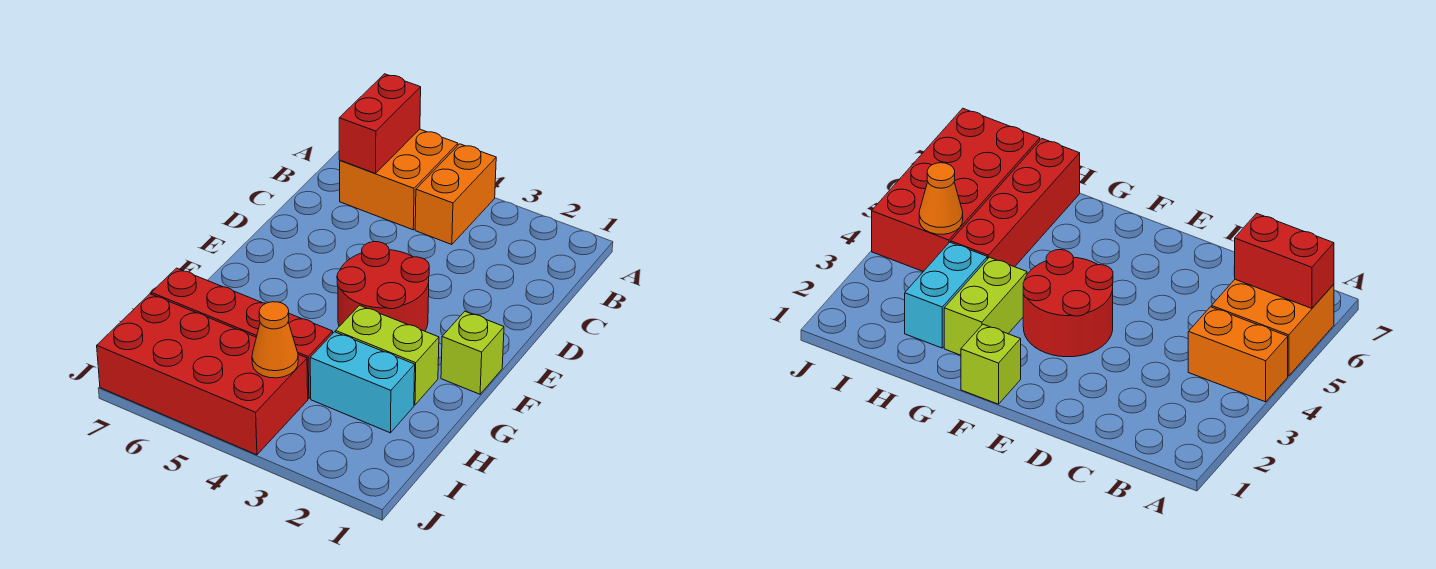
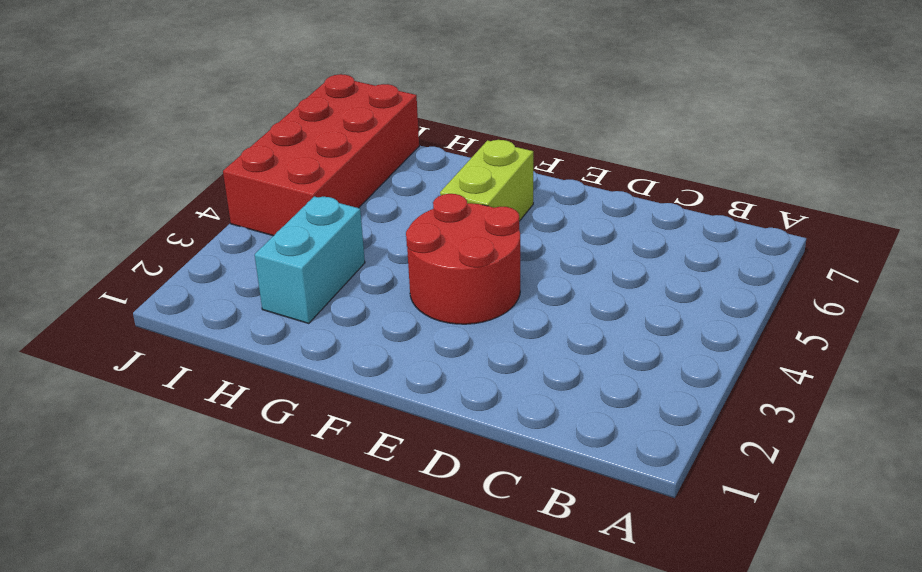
lime brick F5:F6 level 1 -> lime brick G2:G3 level 1
none -> orange brick A4:B4 level 1
none -> orange brick A5:B6 level 1

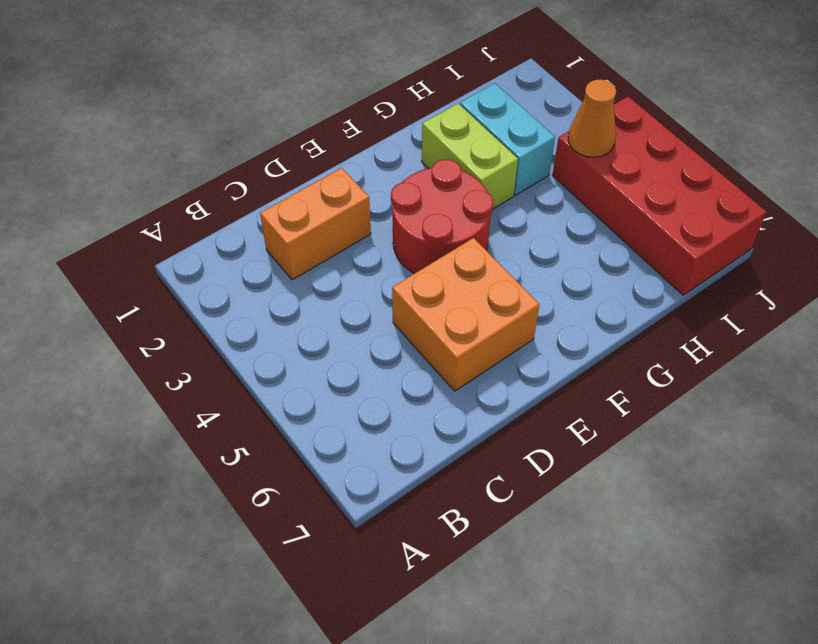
orange brick C2:D2 level 1 -> orange brick A4:B4 level 1
orange brick D5:E6 level 1 -> orange brick A5:B6 level 1
none -> lime brick F1 level 1
none -> red brick H4:H7 level 1

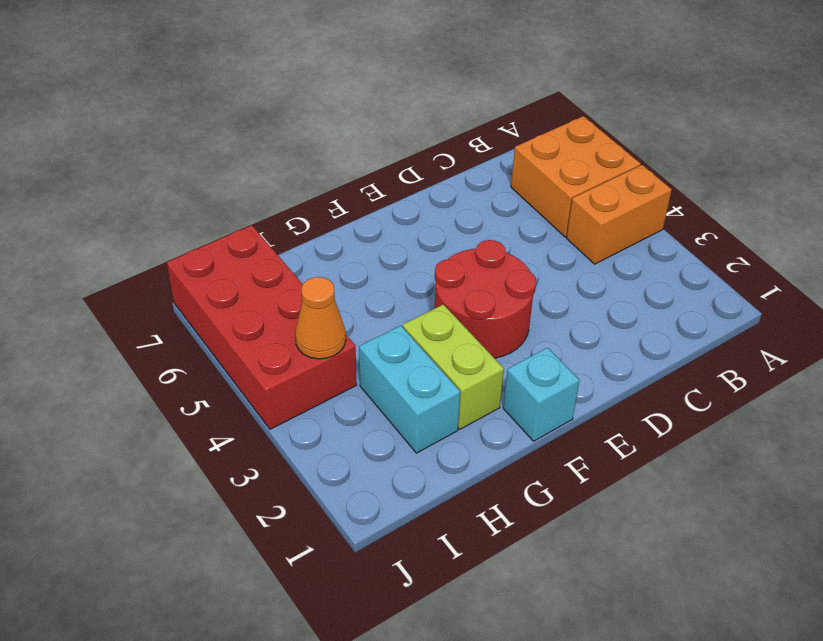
cyan brick F1 level 1 -> lime brick F1 level 1
none -> red brick H4:H7 level 1
none -> red brick A6:B6 level 2

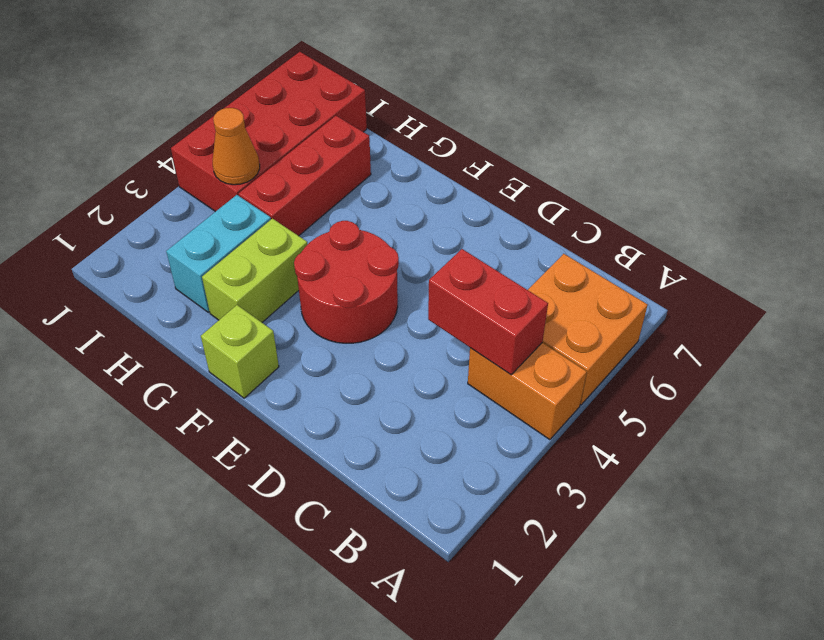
red brick B4:C4 level 2 -> red brick A6:B6 level 2
red brick H4:H6 level 1 -> red brick H4:H7 level 1

